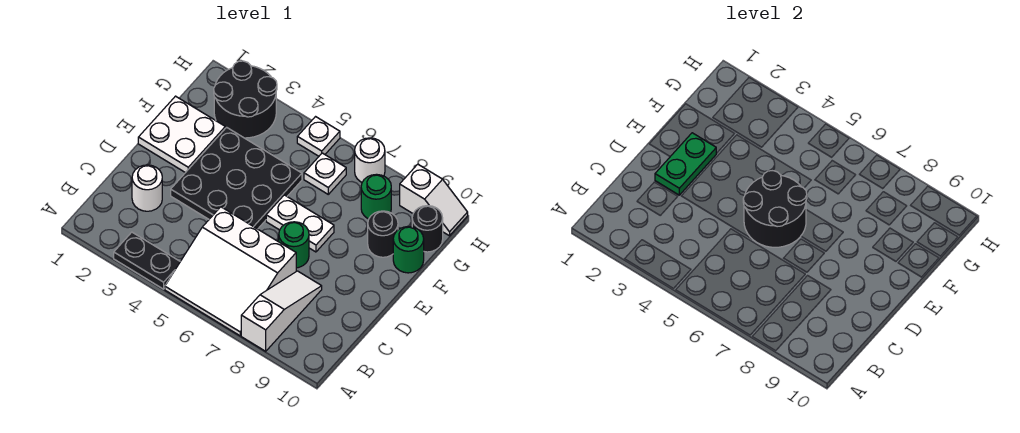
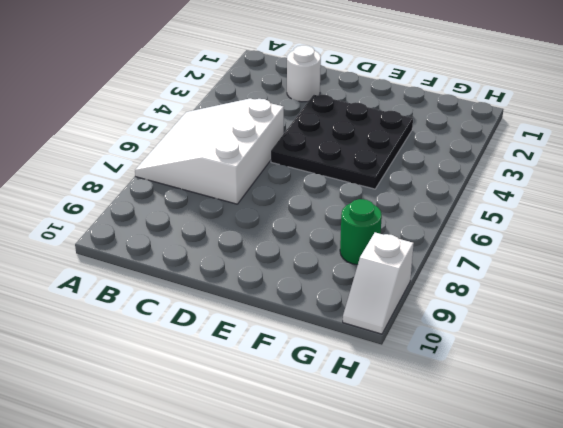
none -> black plate A3:A4 level 1
none -> white slope A8:C8 level 1 top A
none -> green round brick D7 level 1

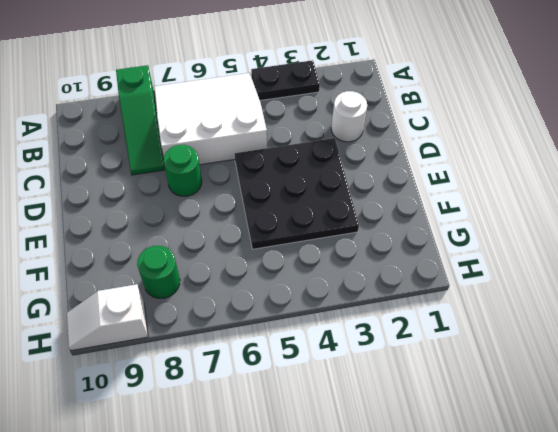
green slope A8:C8 level 1 top A -> white slope A8:C8 level 1 top A
none -> white plate E1:F2 level 1
none -> white plate E6:E7 level 1
none -> black round brick F9 level 1

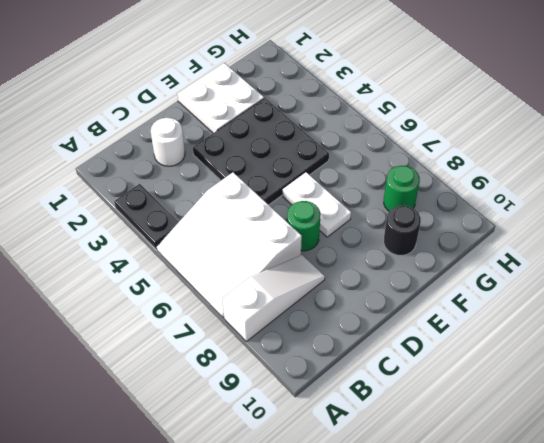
none -> green round brick F10 level 1
none -> black round brick G2:H3 level 1
none -> white plate G6 level 1

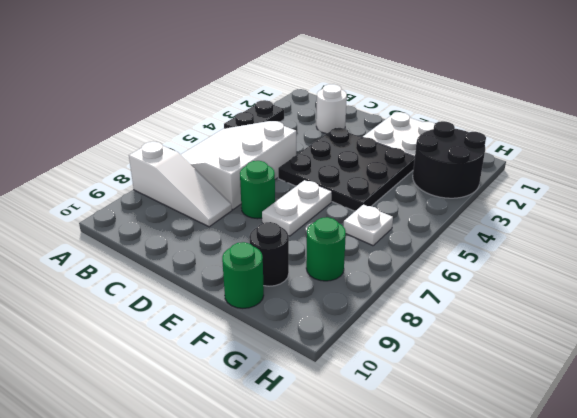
none -> black round brick G10 level 1
none -> white plate H5 level 1
none -> white round brick H7 level 1

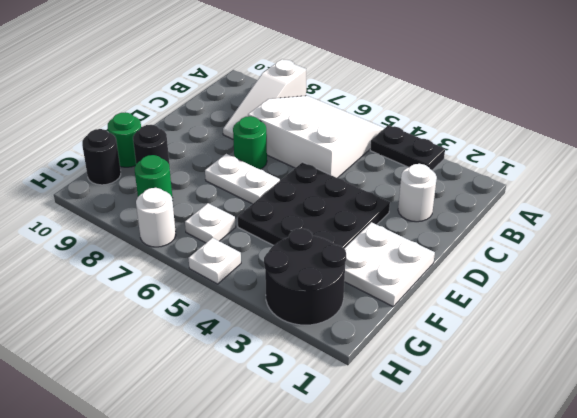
none -> white slope H9:H10 level 1 top 9
none -> green plate D2:E2 level 2
none -> black round brick D5:E6 level 2

